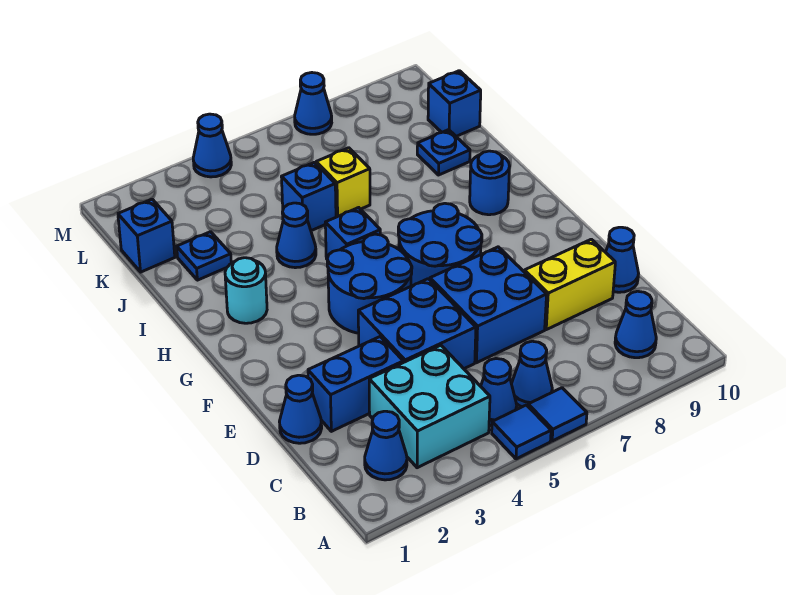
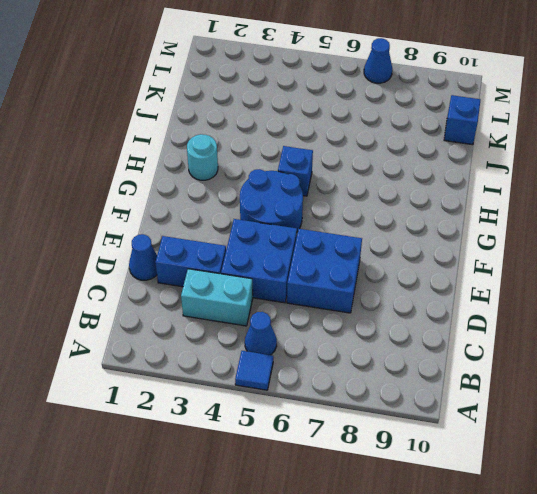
cyan brick C3:C4 level 1 -> cyan brick B3:C4 level 1
none -> blue tile A6 level 1
none -> blue cone B2 level 1
none -> blue cone B6 level 1

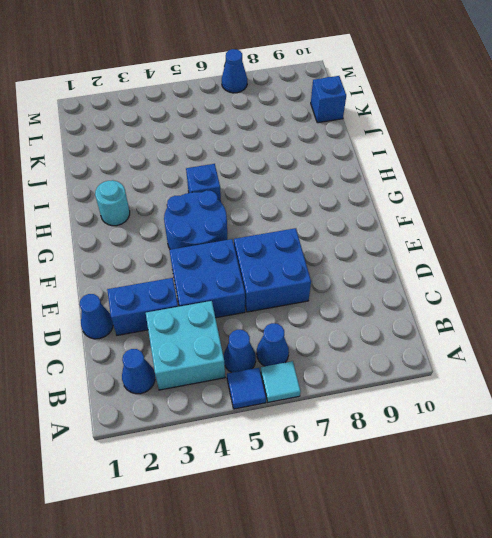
cyan tile A6 level 1 -> blue tile A6 level 1
none -> blue cone B9 level 1
none -> yellow brick D8:D9 level 1
none -> blue cone D10 level 1

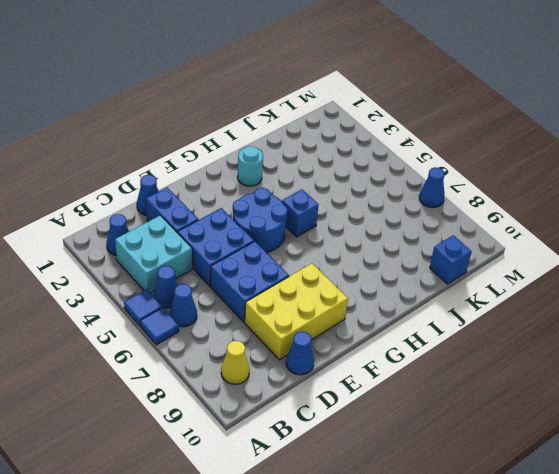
yellow cone B9 level 1 -> blue cone B9 level 1
yellow brick D8:F9 level 1 -> yellow brick D8:D9 level 1
none -> blue round brick F6:G7 level 1
none -> blue round brick H9 level 1
none -> blue cone I4 level 1

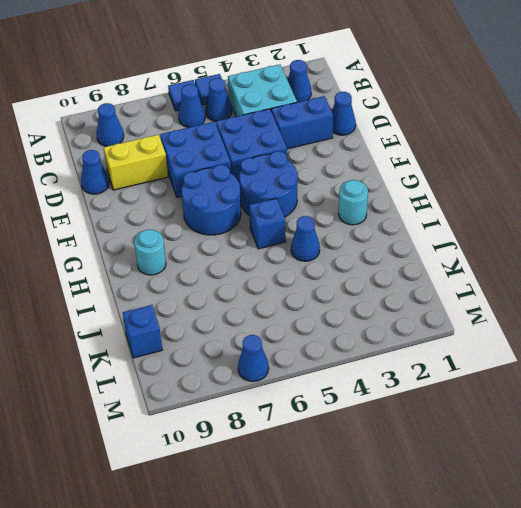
cyan round brick H9 level 1 -> blue round brick H9 level 1
none -> blue plate J2 level 1
none -> blue brick J5 level 1
none -> yellow brick J6 level 1

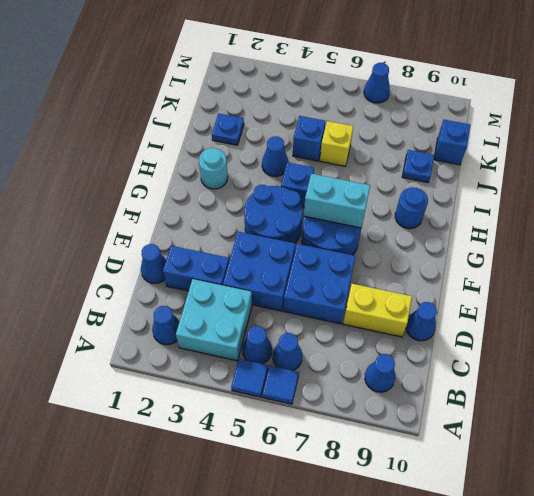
cyan brick G6:G7 level 2 -> none
none -> blue brick K1 level 1
none -> blue cone M4 level 1

